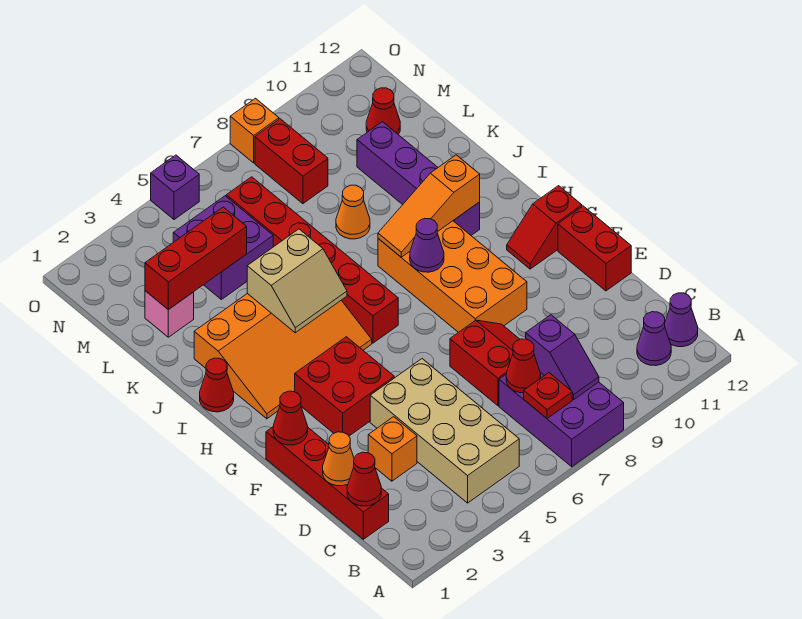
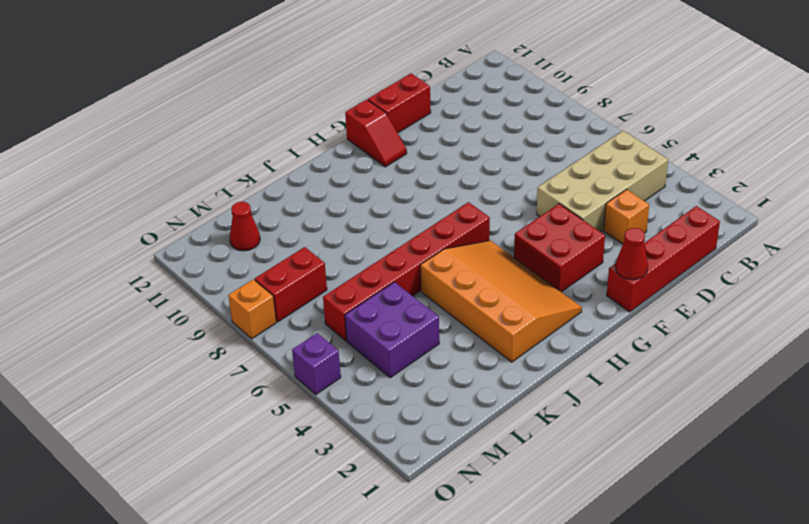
none -> purple brick A7:C8 level 1
none -> purple cone B11 level 1
none -> purple cone B12 level 1
none -> red slope D7:E8 level 1 top 7

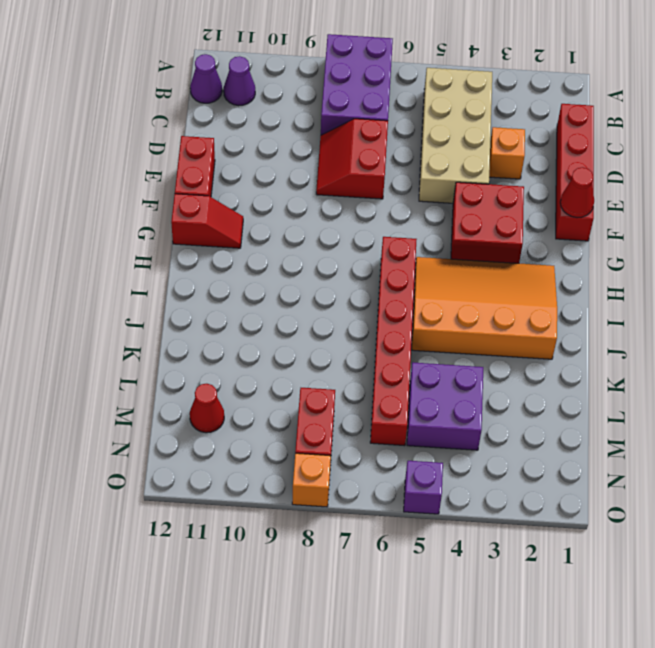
none -> orange brick F8:I9 level 1
none -> red cone I1 level 1
none -> purple brick I10:L10 level 1
none -> orange cone K8 level 1

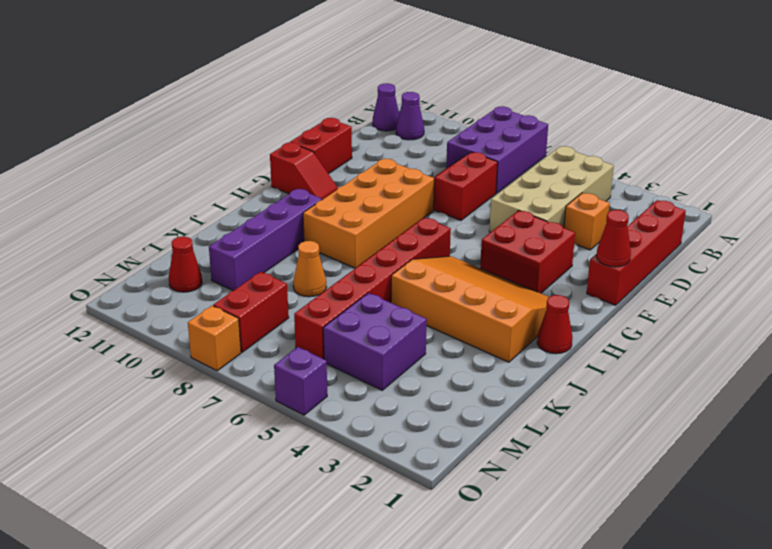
none -> pink brick L2 level 1
none -> red plate B7 level 2
none -> purple slope B8:C8 level 2 top C
none -> red cone C1 level 2

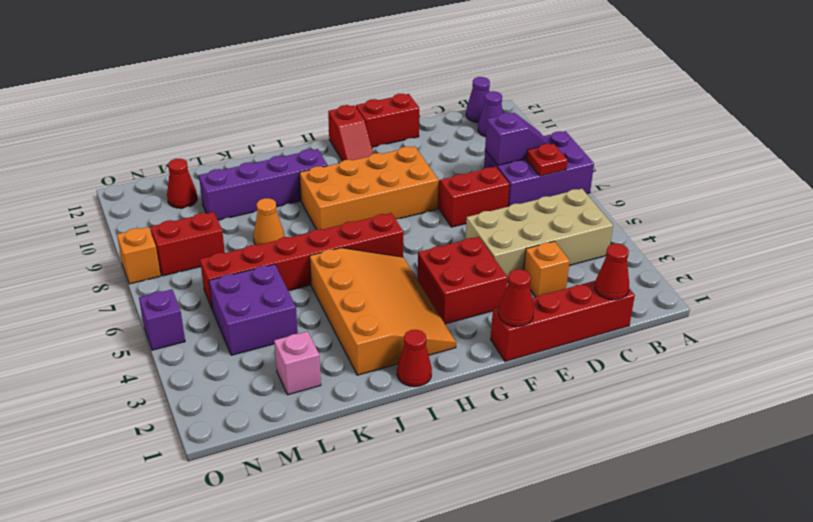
none -> red cone C7 level 2
none -> orange cone D1 level 2
none -> purple cone H8 level 2
none -> tan slope I4:J5 level 2 top J

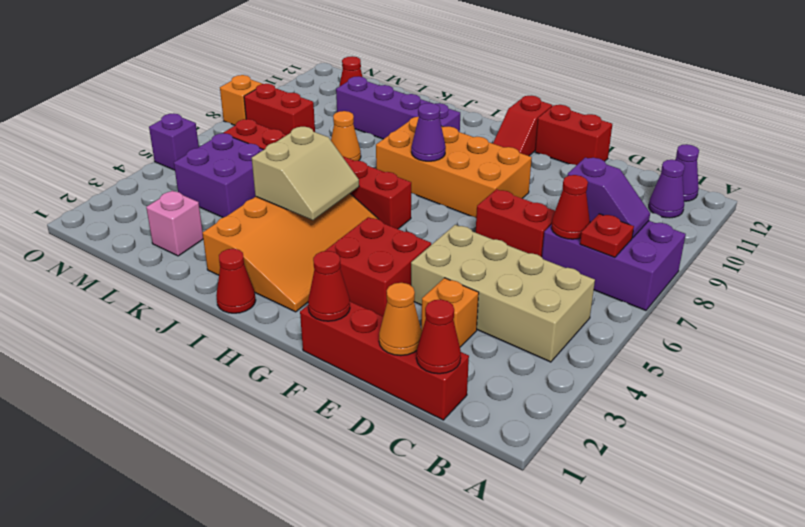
none -> orange slope I8:I10 level 2 top 10
none -> red brick L2:L4 level 2

